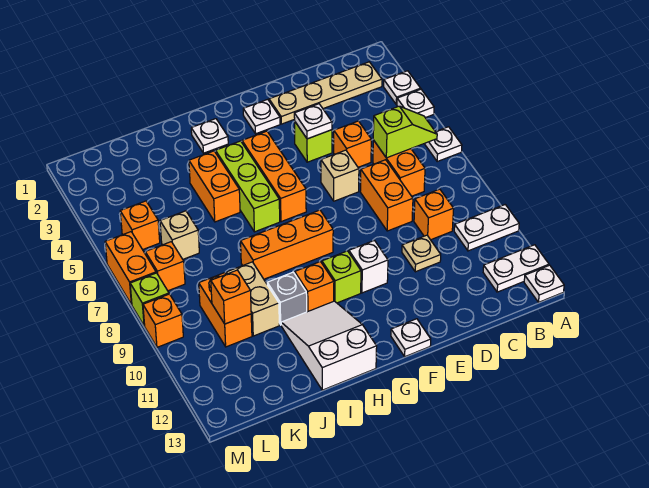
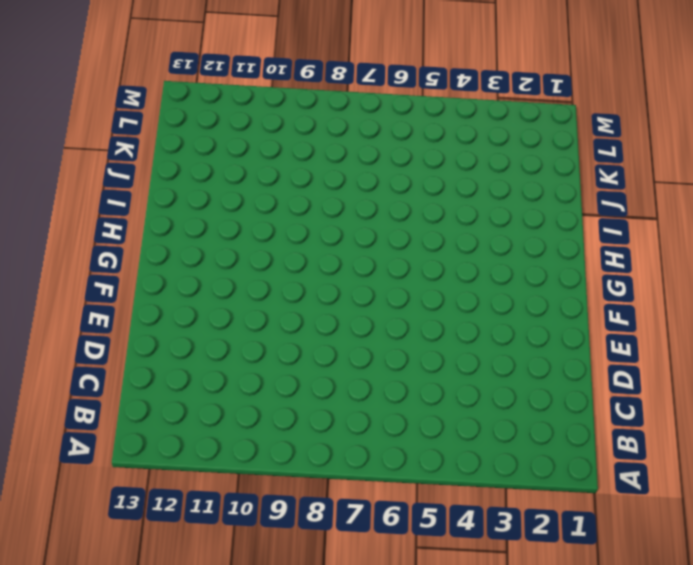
none -> white plate A3 level 1
none -> white plate A4 level 1
none -> white plate A6 level 1
none -> white plate A10:B10 level 1

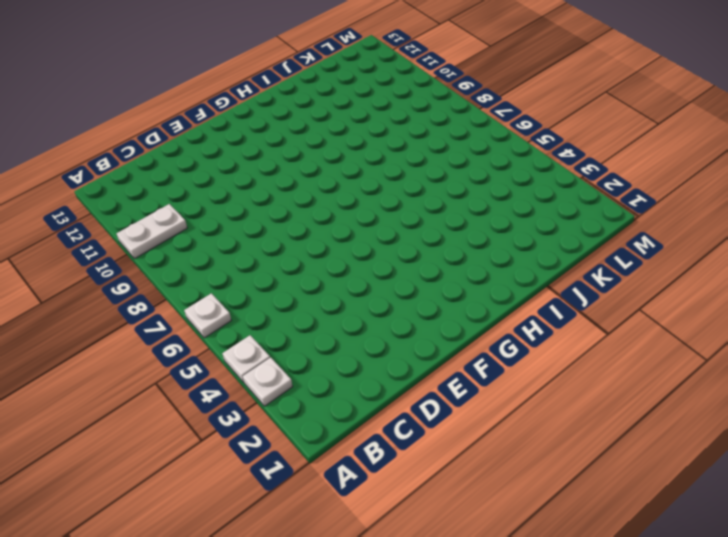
none -> white plate A12:B12 level 1
none -> white plate A13 level 1
none -> tan plate B2:E2 level 1
none -> orange brick C6:C7 level 1

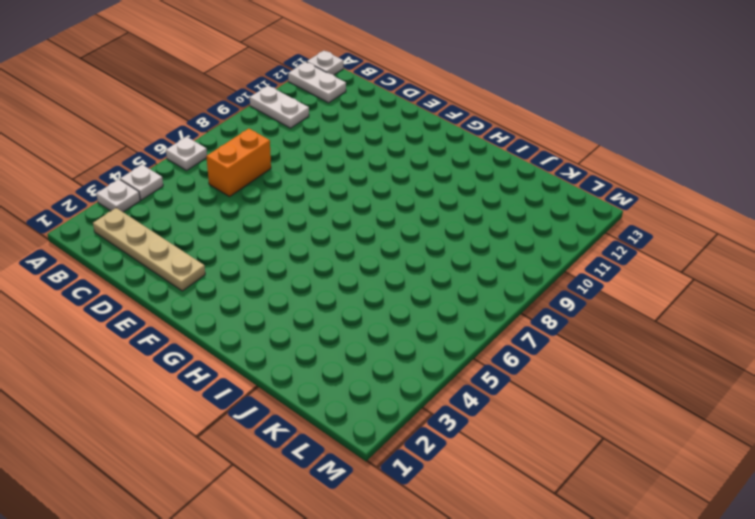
none -> orange brick C9 level 1
none -> orange brick D5 level 1
none -> orange brick D7:D8 level 1
none -> tan plate D10 level 1

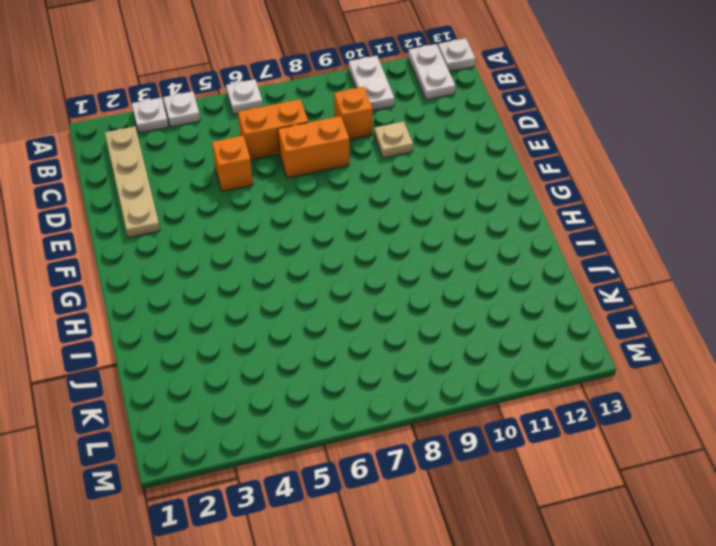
none -> lime brick E4 level 1
none -> tan brick E6 level 1
none -> white plate F2 level 1
none -> white brick F10 level 1

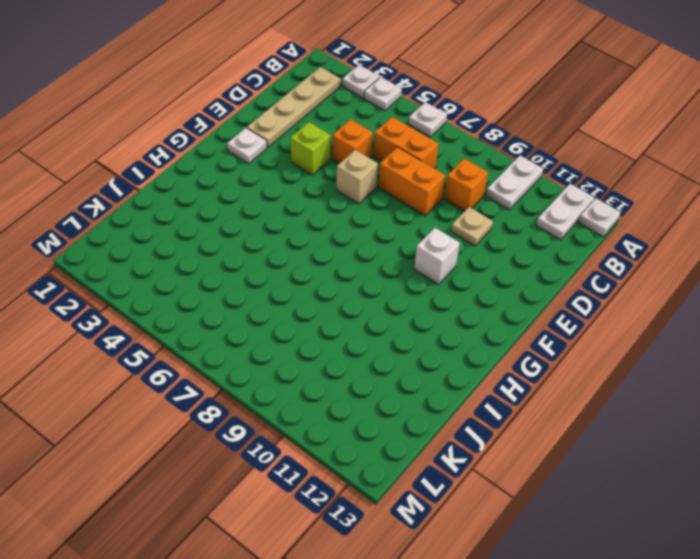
none -> white plate F13 level 1
none -> orange brick G4:G6 level 1
none -> orange brick G8:I8 level 1
none -> lime brick G10 level 1

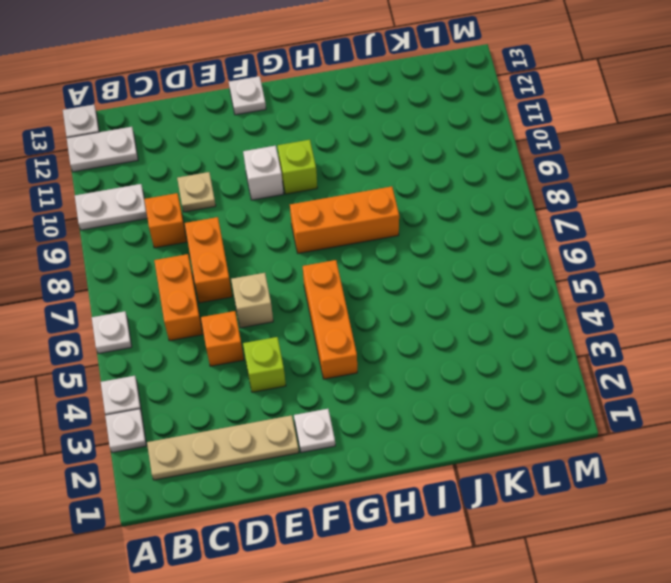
none -> white plate H2 level 1
none -> lime brick H4:H6 level 1
none -> orange brick H10 level 1
none -> white slope H11:I13 level 1 top 13

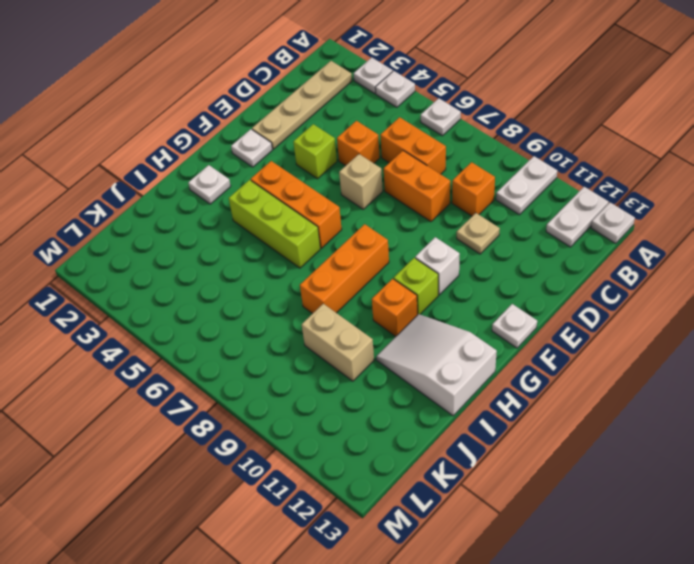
none -> orange brick I4:I5 level 1
none -> grey brick I10 level 1
none -> tan brick K6 level 1
none -> orange brick K9:K10 level 1

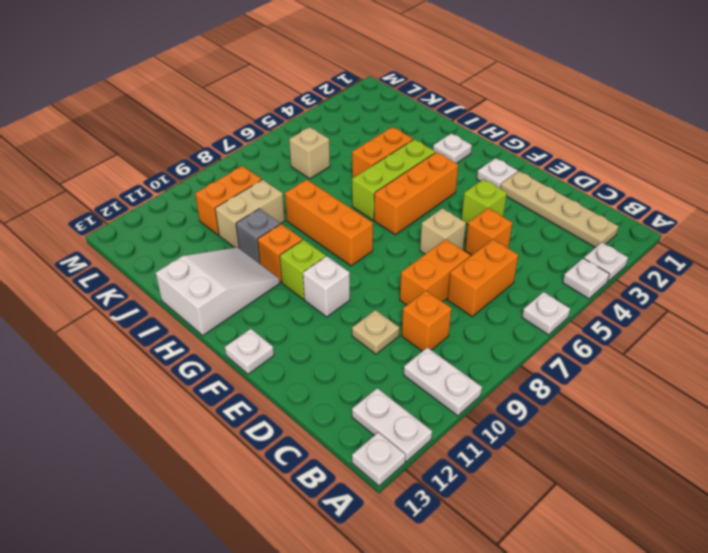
none -> orange brick L5 level 1
none -> orange brick L7 level 1
none -> orange brick M6:M7 level 1
none -> lime brick M8 level 1

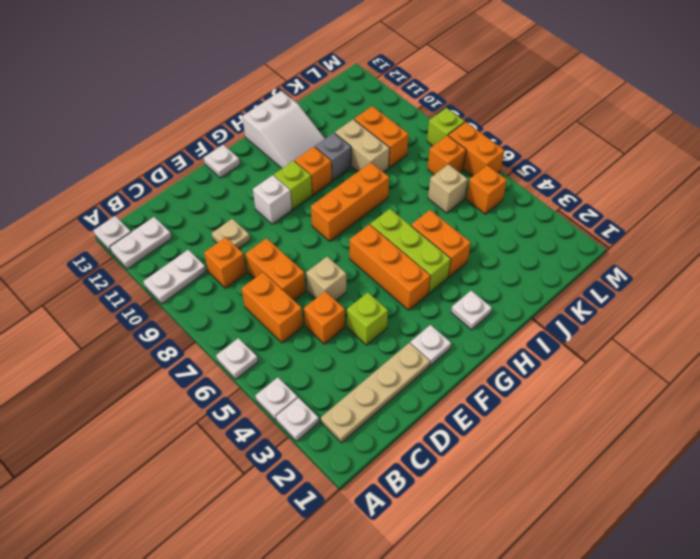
none -> orange brick M9 level 1
none -> lime slope B6:C6 level 2 top C
none -> white plate E4 level 2
none -> orange brick K10 level 2

